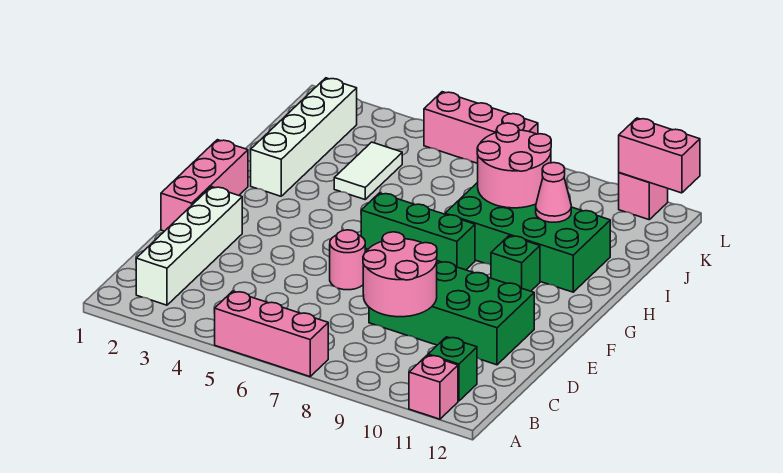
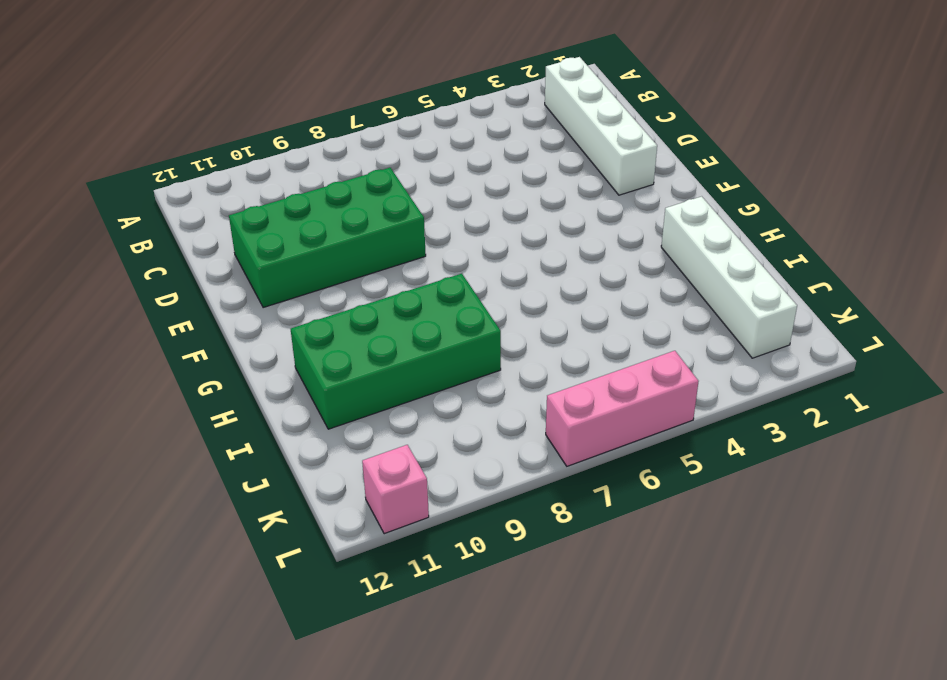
none -> pink brick A5:A7 level 1
none -> pink brick A11 level 1
none -> green brick B11 level 1

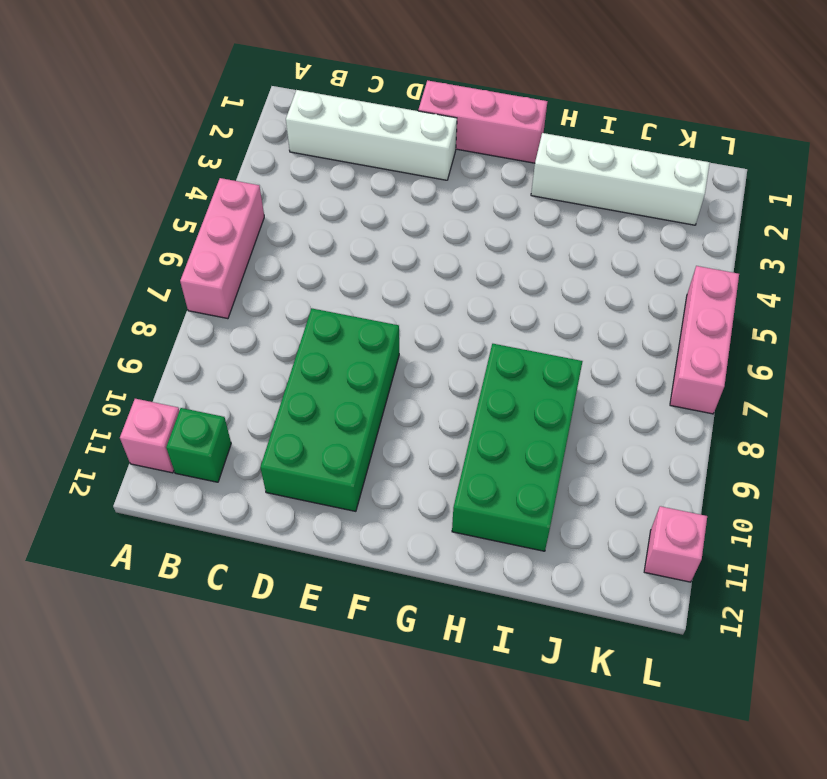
none -> pink round brick E6 level 1
none -> green brick G6:G8 level 1
none -> green brick G10 level 1

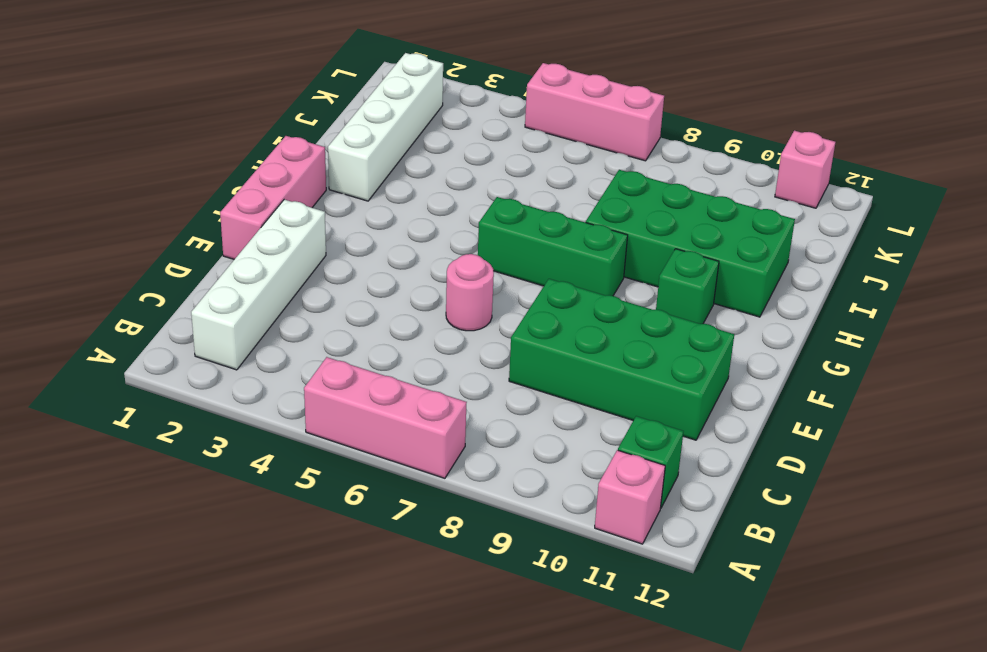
none -> white tile I4:J4 level 1
none -> pink round brick C8:D9 level 2
none -> pink round brick I8:J9 level 2

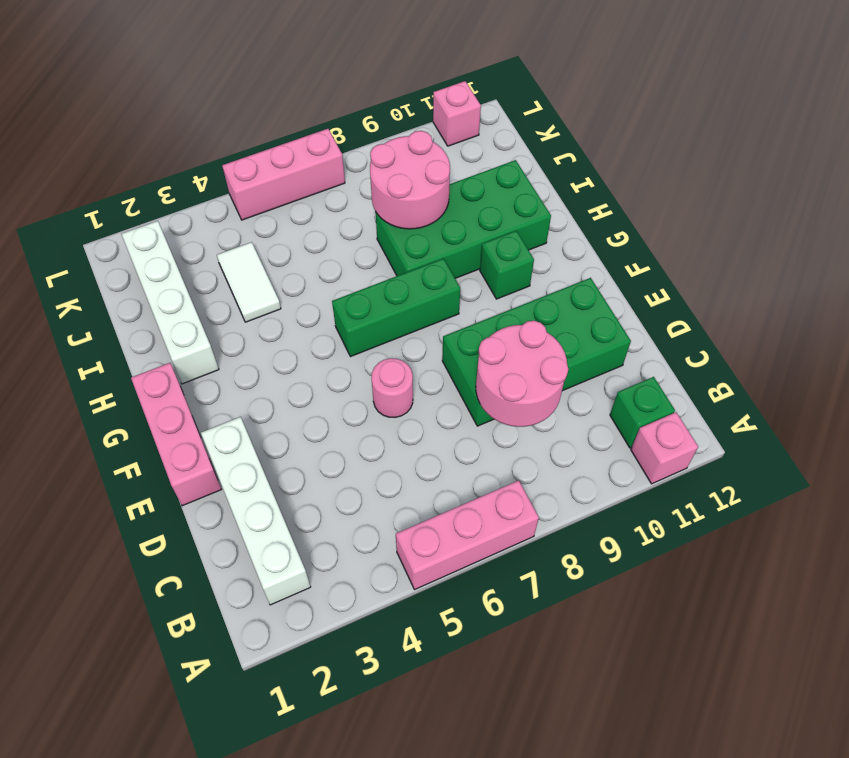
none -> pink cone I10 level 2
none -> pink brick L11:L12 level 2

